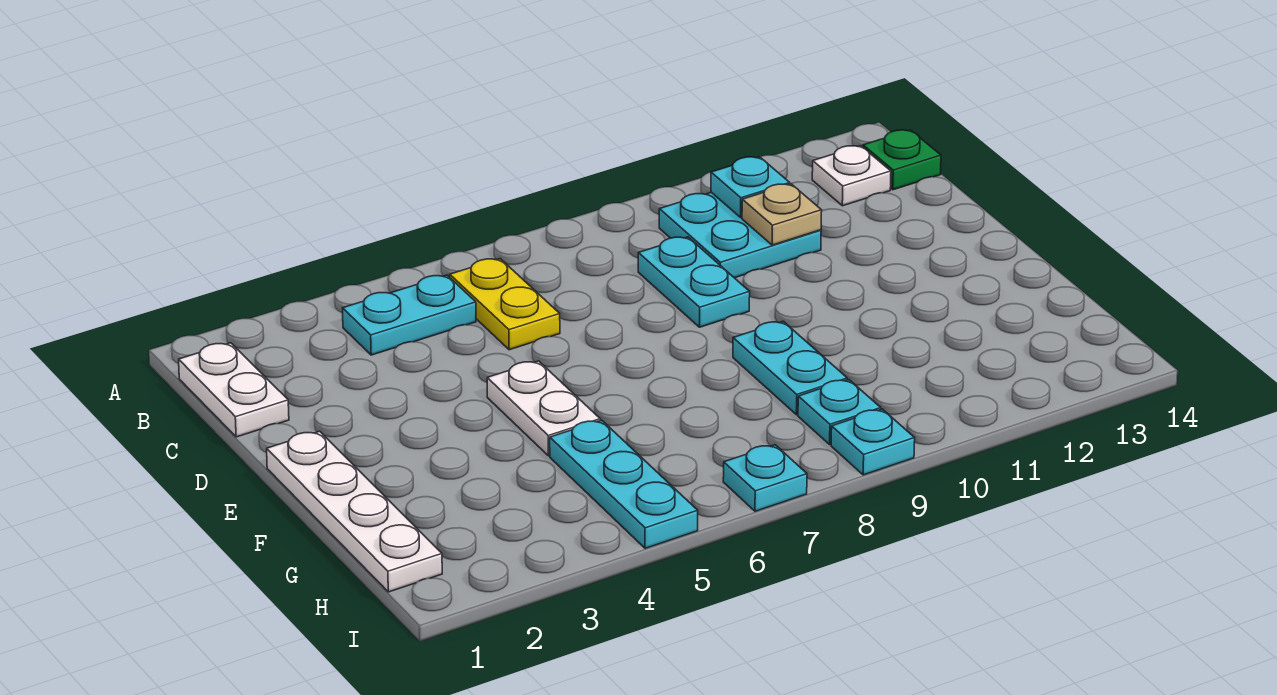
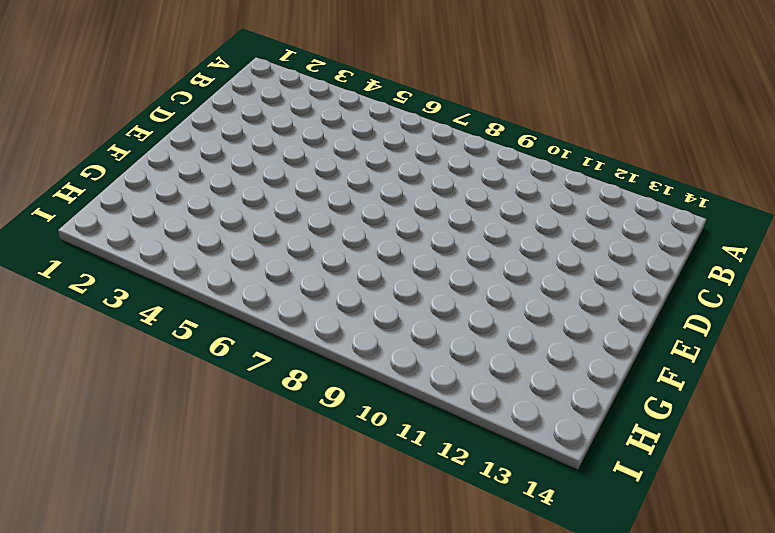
none -> white plate B1:C1 level 1
none -> cyan plate B4:B5 level 1
none -> yellow plate B6:C6 level 1

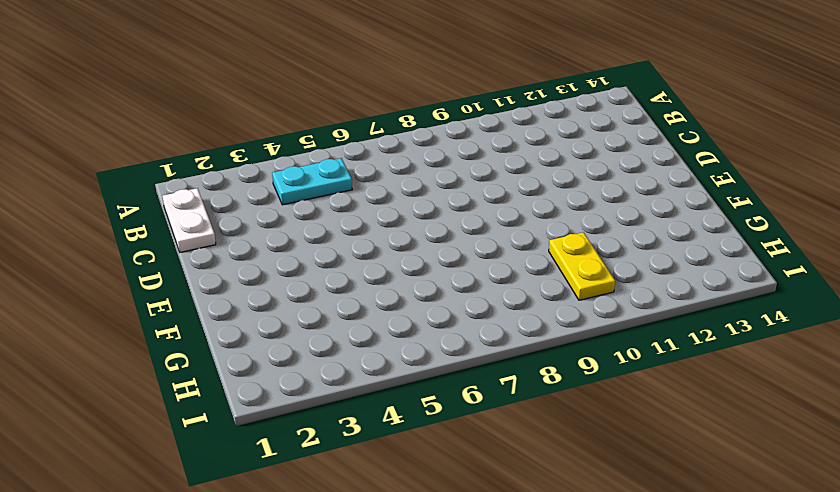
yellow plate G10:H10 level 1 -> yellow plate B6:C6 level 1
none -> cyan plate B10:C11 level 1
none -> white plate B13 level 1
none -> green plate B14 level 1

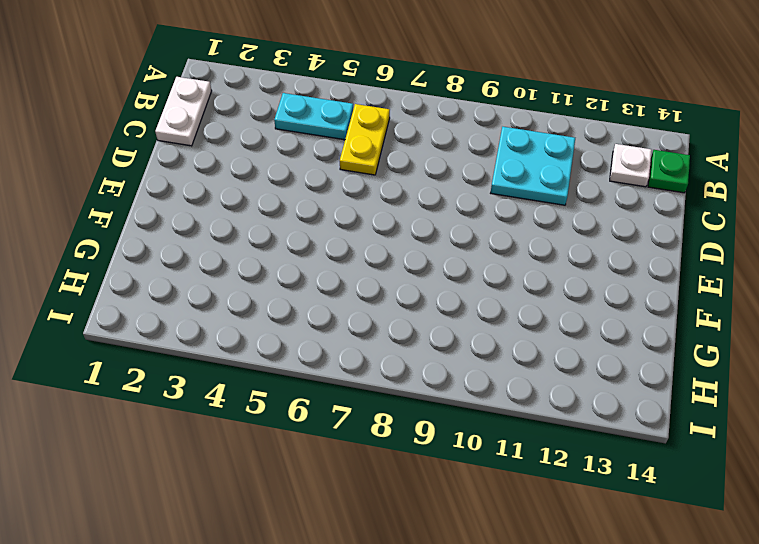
none -> cyan plate C9:D9 level 1
none -> white plate E1:H1 level 1
none -> white plate E5:F5 level 1

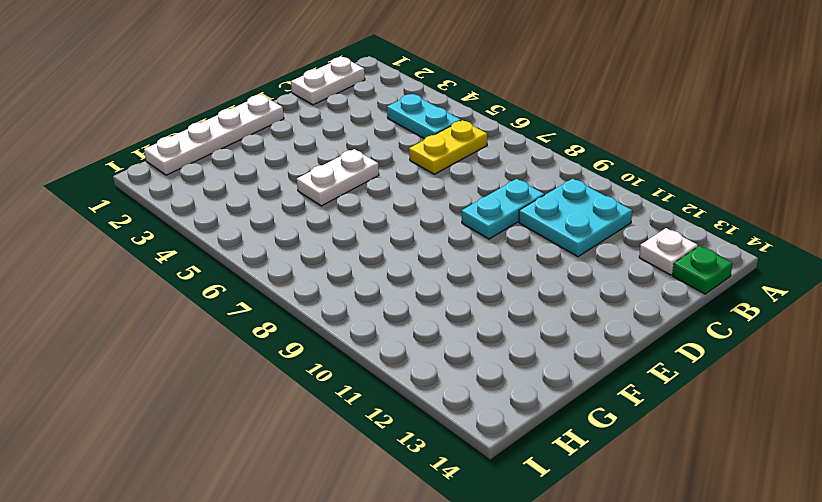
none -> cyan plate F9:G9 level 1
none -> cyan plate G5:I5 level 1
none -> cyan plate H9 level 1

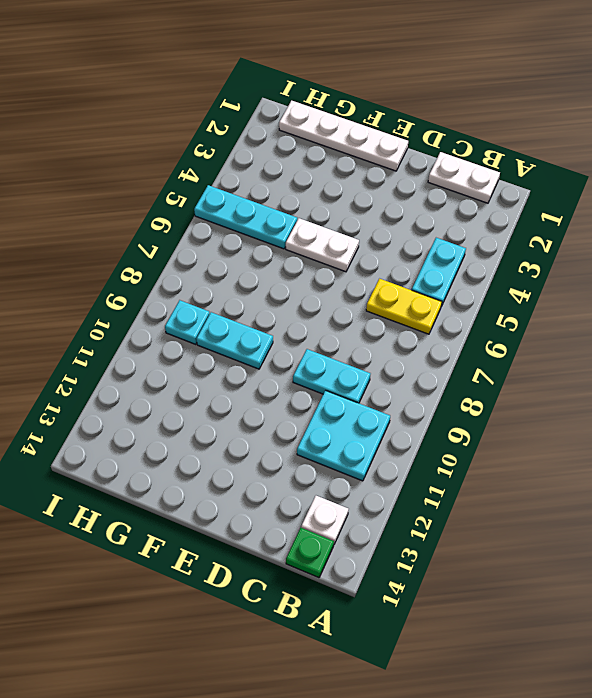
none -> cyan plate I7 level 1
none -> cyan plate I9 level 1
none -> cyan plate B11 level 2

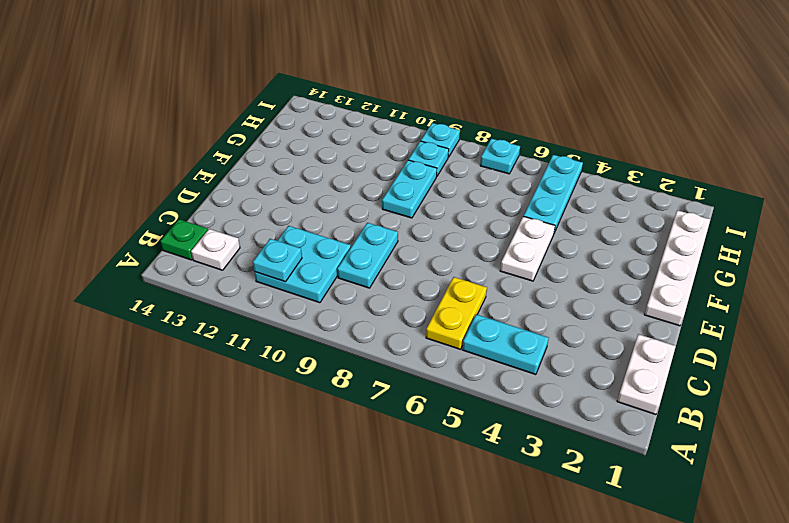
none -> tan plate C11 level 2

